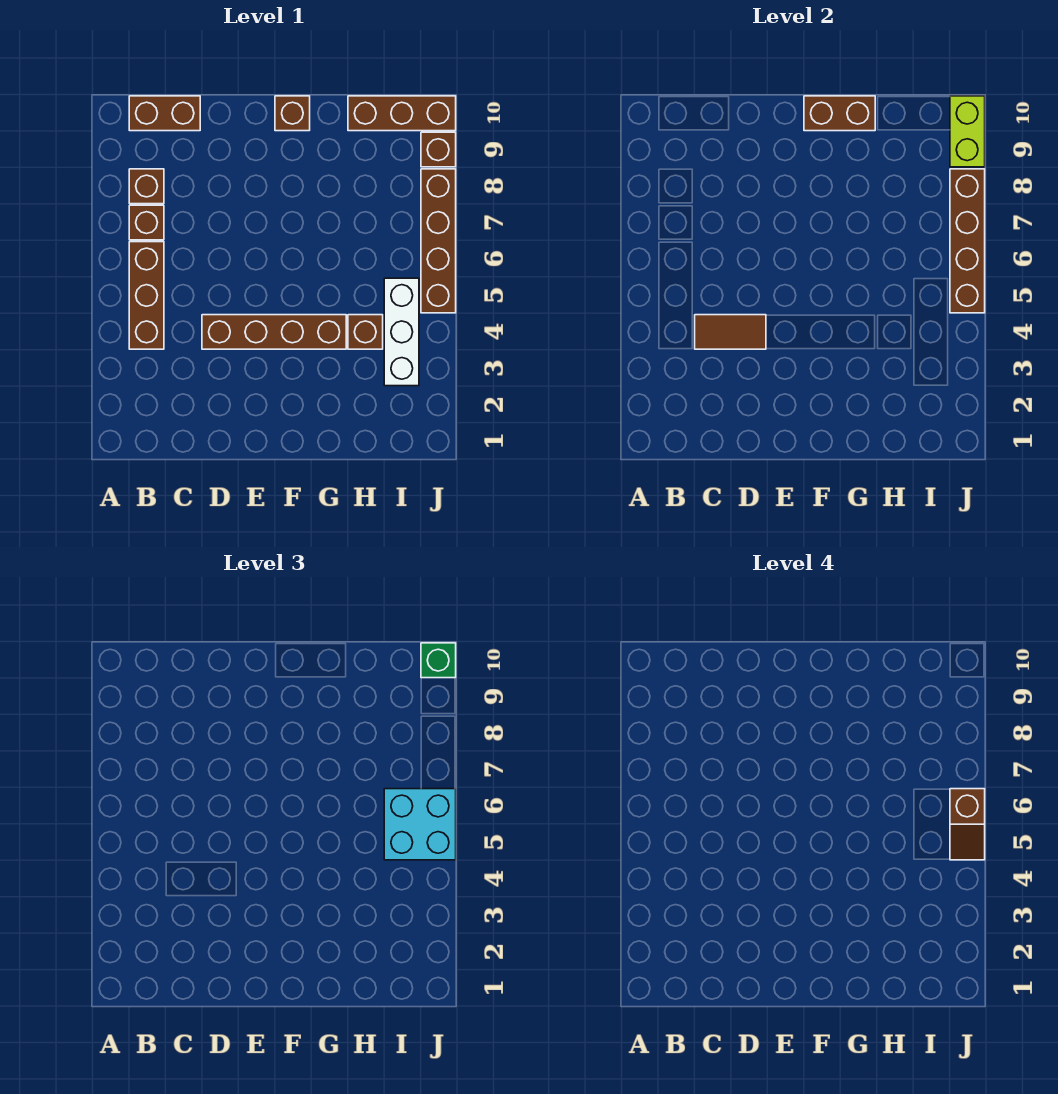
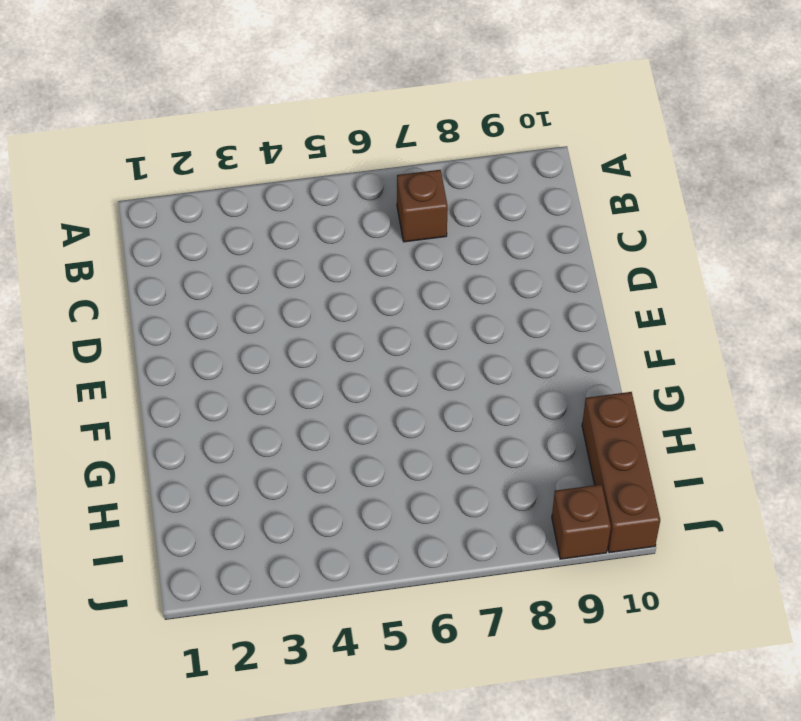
none -> brown brick B4:B6 level 1
none -> brown brick B8 level 1
none -> brown brick B10:C10 level 1

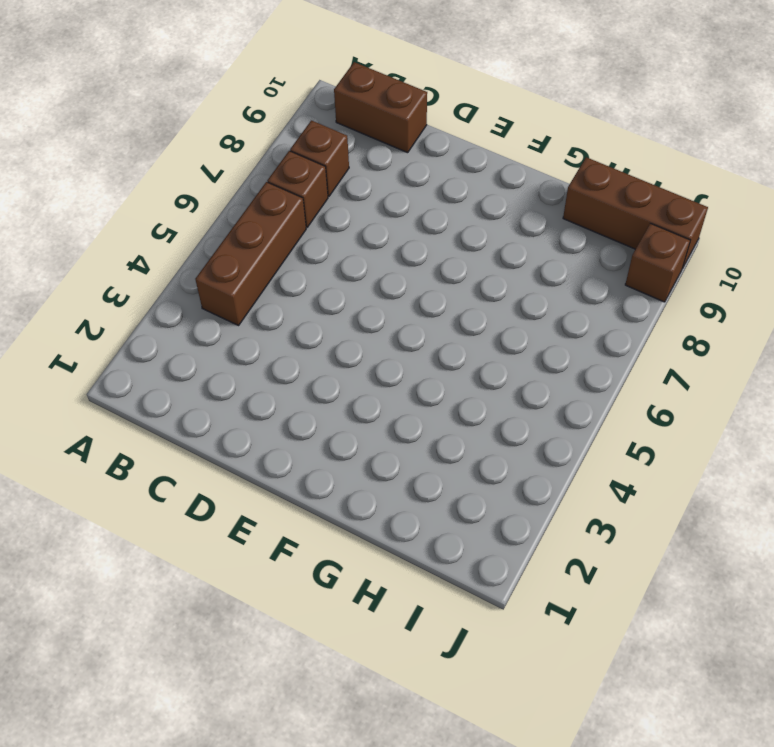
none -> brown brick D4:G4 level 1
none -> brown brick F10 level 1
none -> brown brick H4 level 1

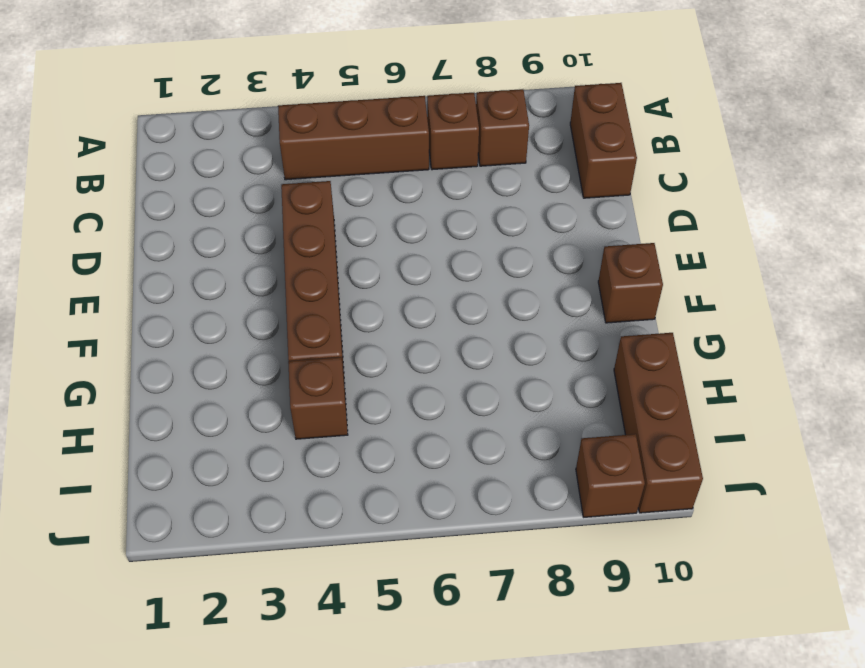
none -> white brick I3:I5 level 1
none -> brown brick J5:J8 level 1
none -> brown tile C4:D4 level 2

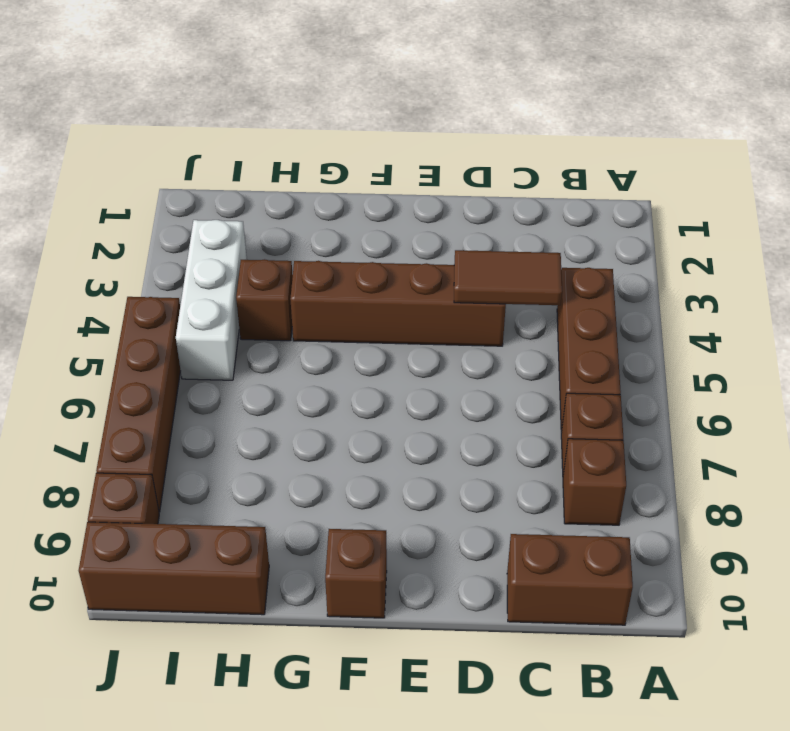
none -> brown brick F10:G10 level 2
none -> brown brick J5:J8 level 2
none -> lime brick J9:J10 level 2

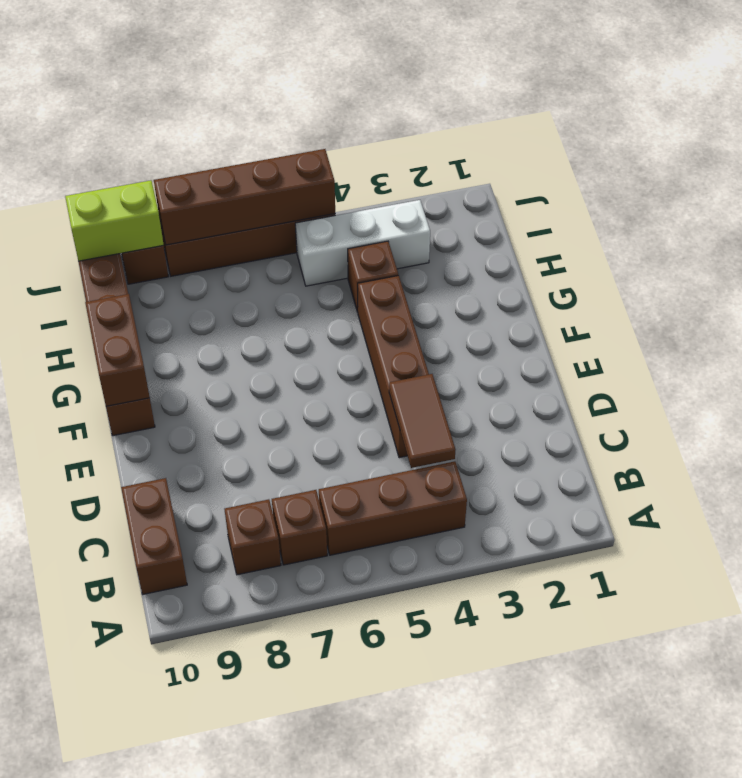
none -> cyan brick I5:J6 level 3
none -> green brick J10 level 3
none -> brown slope J5:J6 level 4 top 6

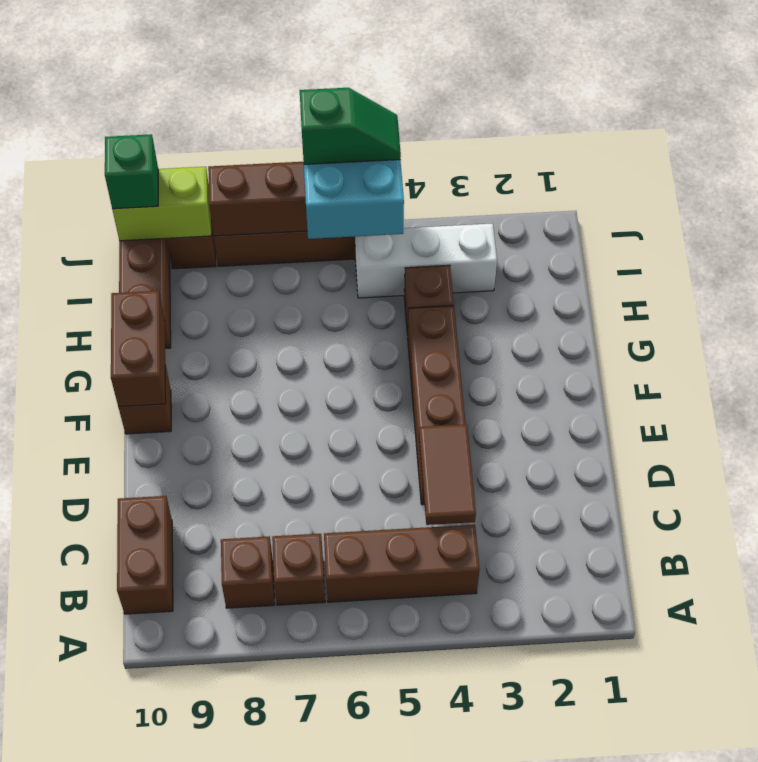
green slope J5:J6 level 4 top 6 -> brown slope J5:J6 level 4 top 6

